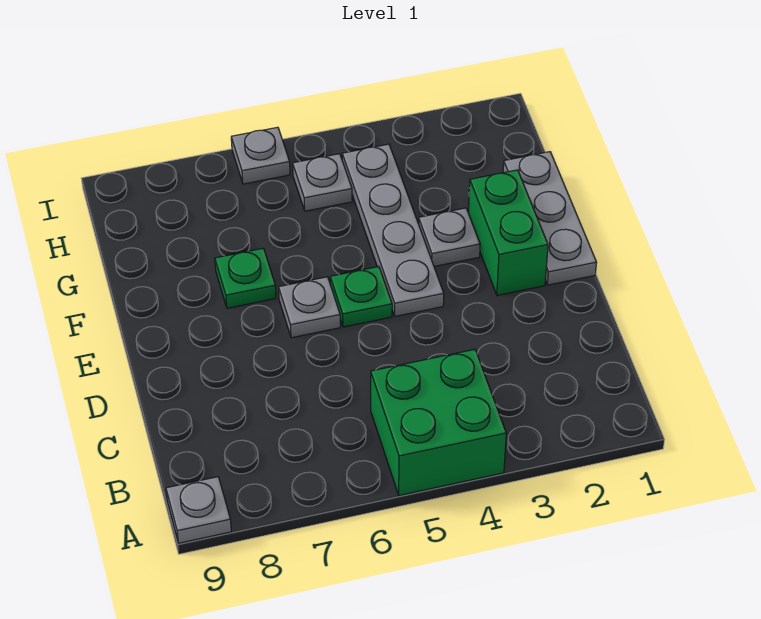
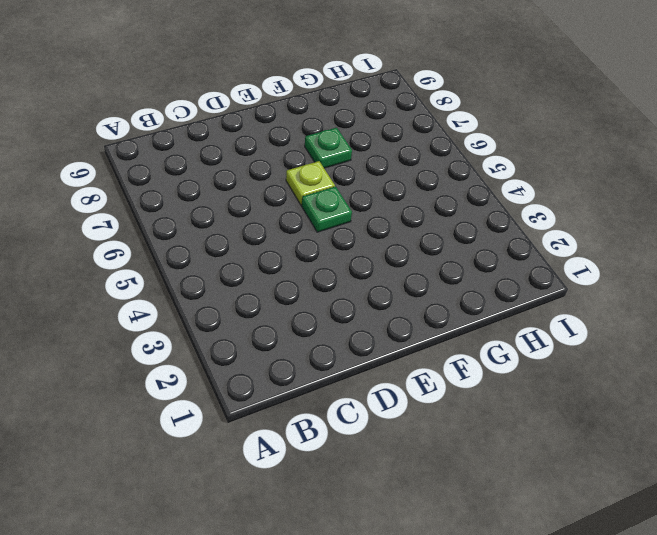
lime plate E6 level 1 -> grey plate E6 level 1
none -> green brick A4:B5 level 1
none -> grey plate A9 level 1

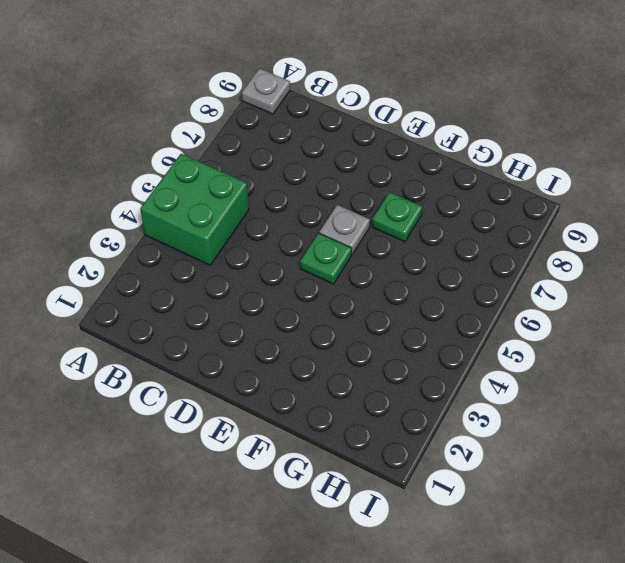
none -> grey plate E1:G1 level 1
none -> green brick E2:F2 level 1

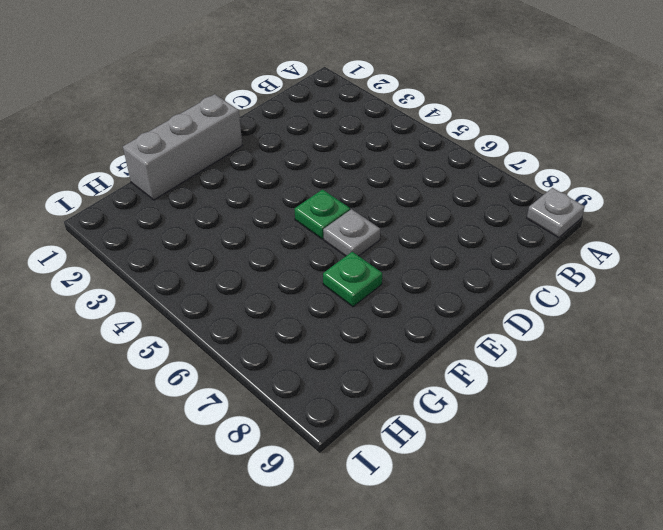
grey brick E1:G1 level 1 -> grey plate E1:G1 level 1
none -> green brick A4:B5 level 1
none -> green brick E2:F2 level 1

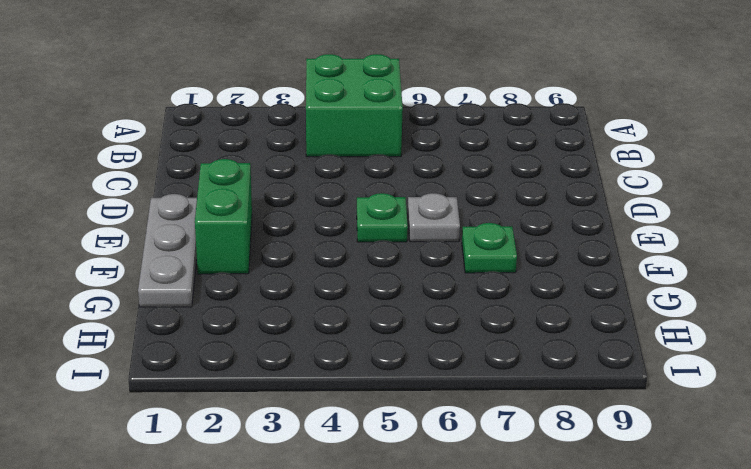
none -> grey plate A9 level 1
none -> grey plate E4:H4 level 1

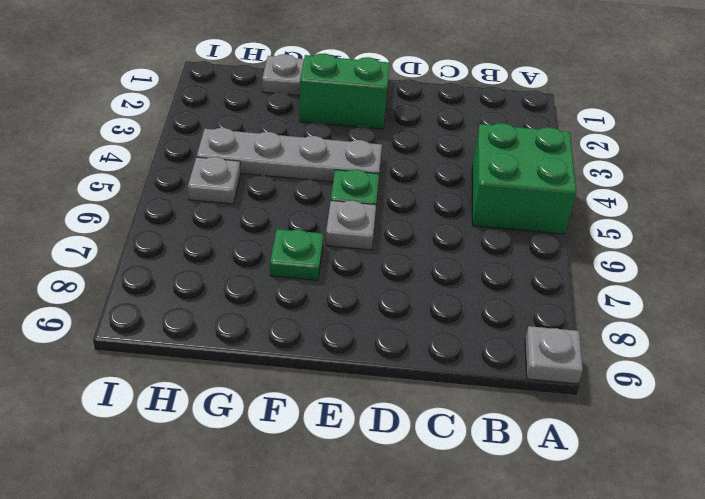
none -> grey plate F3 level 1
none -> grey plate I6 level 1

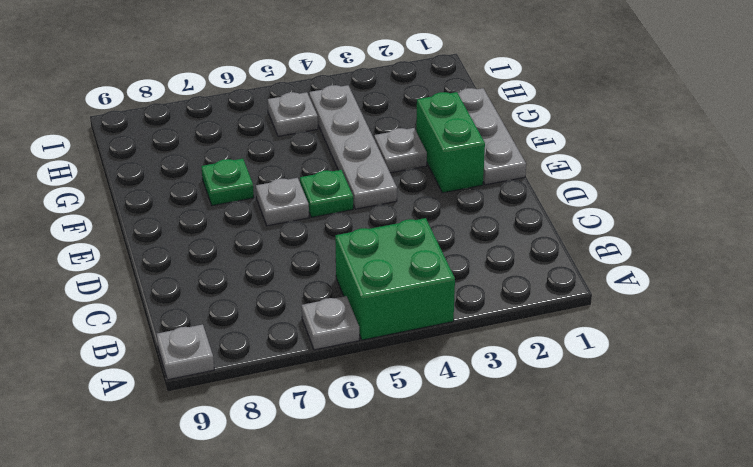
grey plate A6 level 1 -> grey plate I6 level 1

